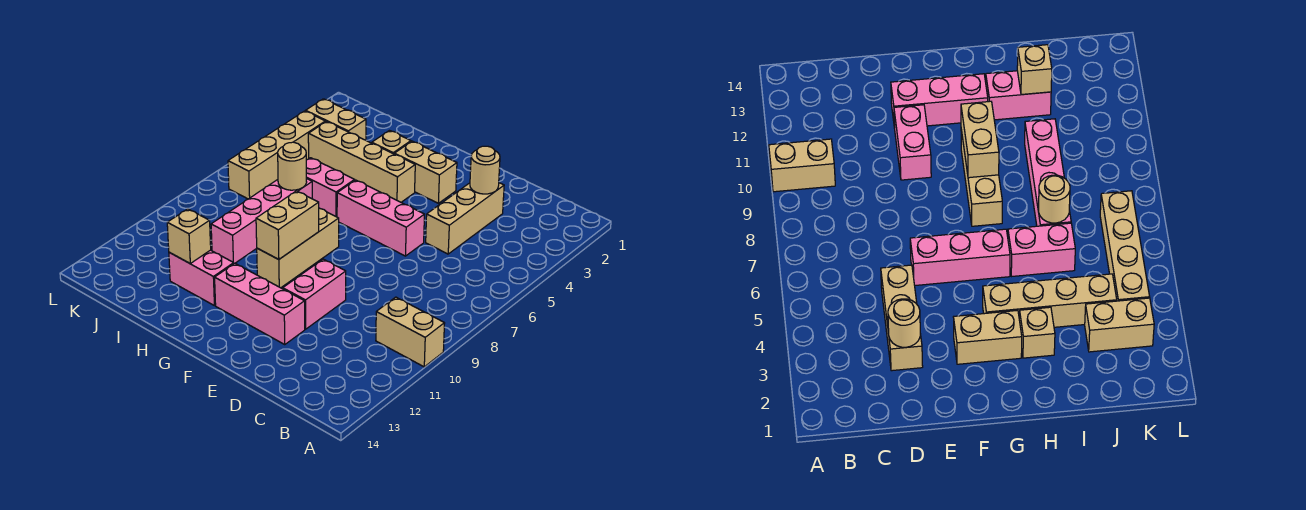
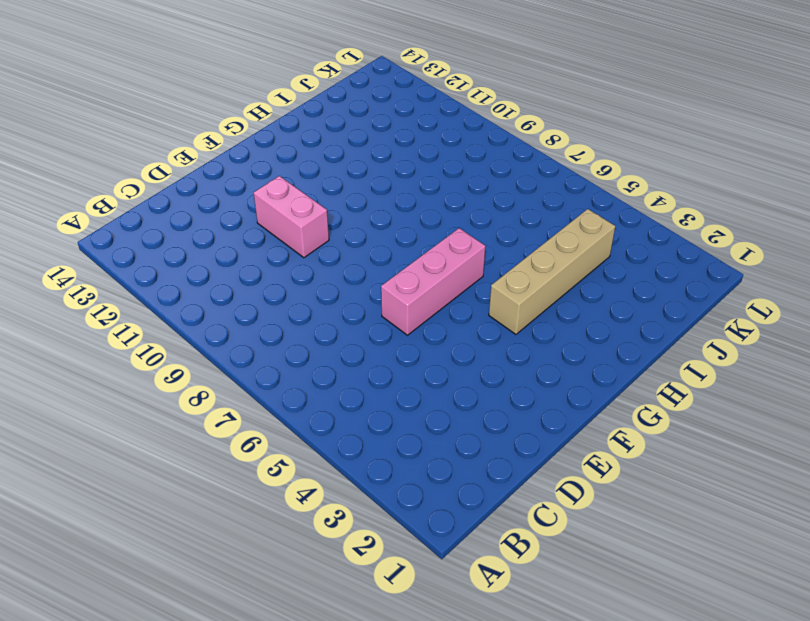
none -> tan brick A10:B10 level 1
none -> tan brick D3:D5 level 1
none -> pink brick E12:G12 level 1

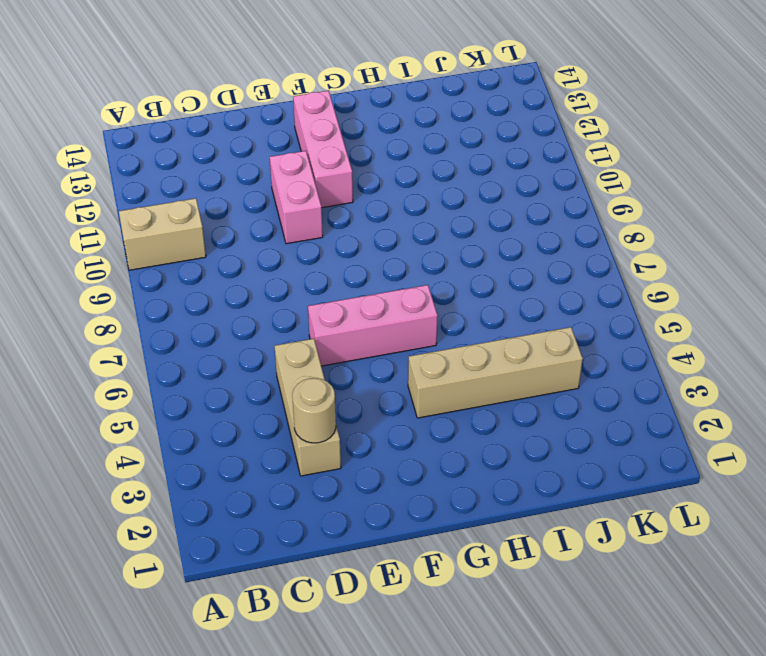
pink brick F11:F13 level 1 -> pink brick E12:G12 level 1
none -> tan brick F3:G3 level 1
none -> tan brick G8:G10 level 1
none -> tan brick H3 level 1

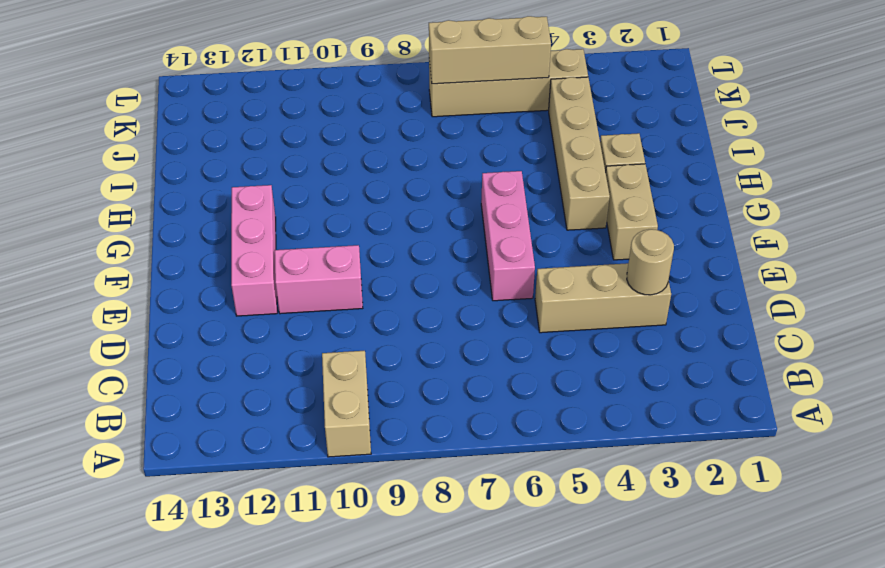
tan brick K5:K7 level 2 -> tan brick G8:G10 level 1
none -> pink brick H6:I6 level 1
none -> pink brick H12:I12 level 1
none -> pink brick I7:I10 level 1

